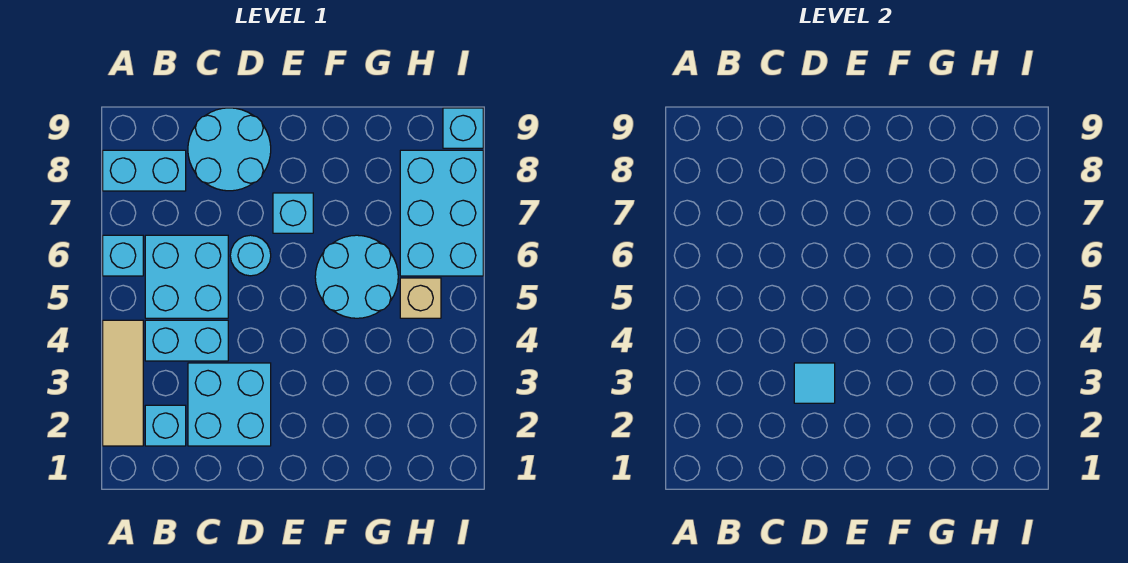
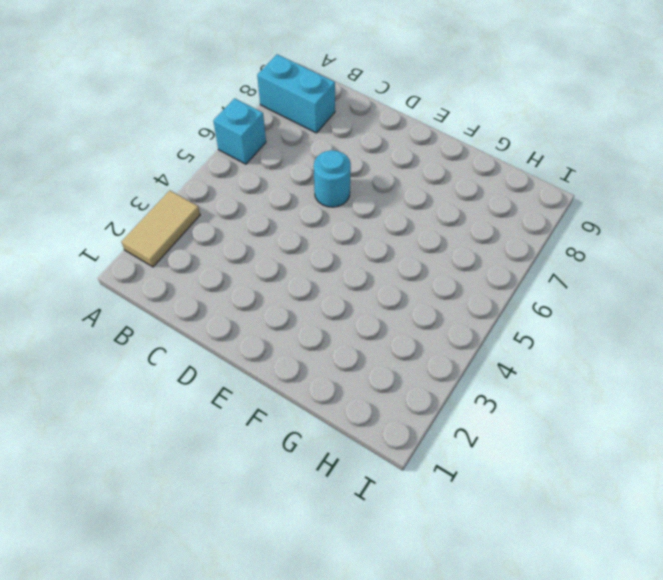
tan tile A2:A3 level 1 -> tan tile A2:A4 level 1
none -> cyan brick B2 level 1
none -> cyan brick B4:C4 level 1
none -> cyan brick B5:C6 level 1

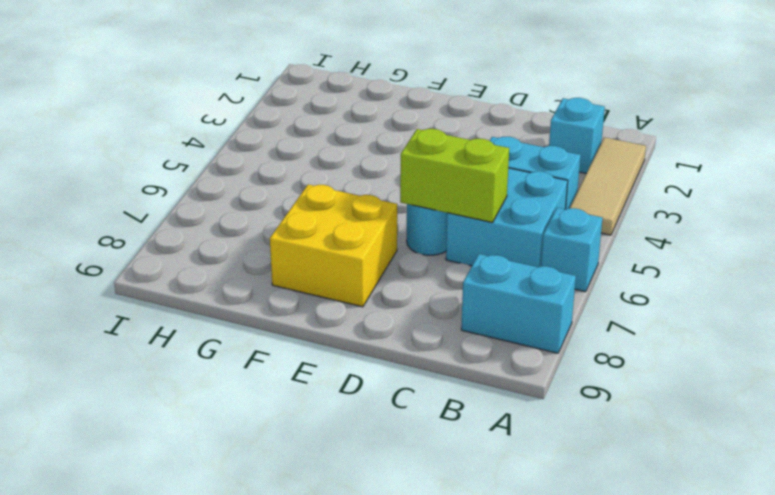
lime brick C6:D6 level 2 -> none
yellow brick E7:F8 level 1 -> cyan brick E7 level 1
none -> cyan brick C2:D3 level 1
none -> cyan round brick C8:D9 level 1
none -> cyan round brick F5:G6 level 1

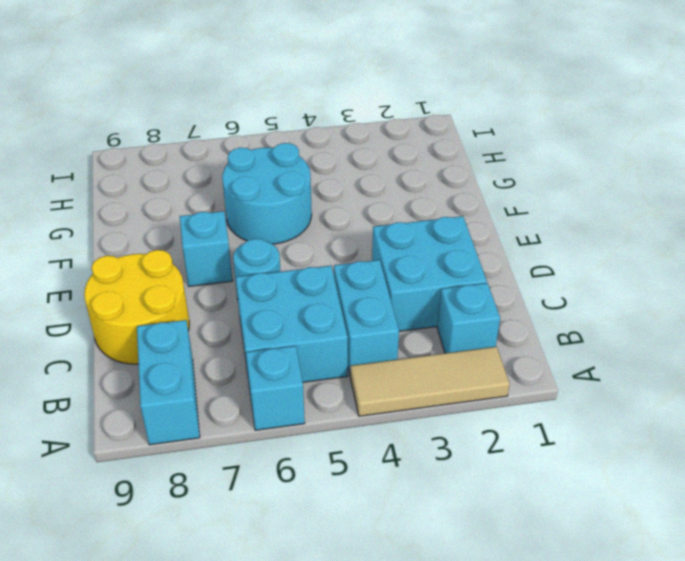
yellow round brick C8:D9 level 1 -> cyan round brick C8:D9 level 1
none -> tan brick H5 level 1
none -> cyan brick H6:I8 level 1
none -> cyan brick I9 level 1

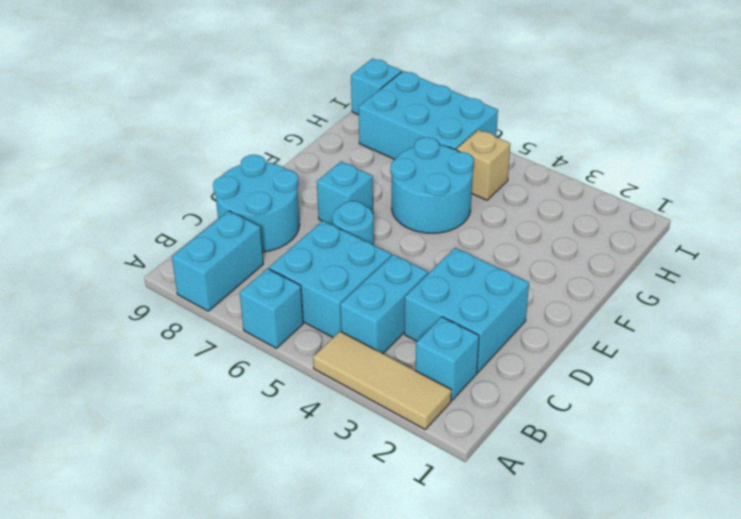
none -> cyan tile D3 level 2

